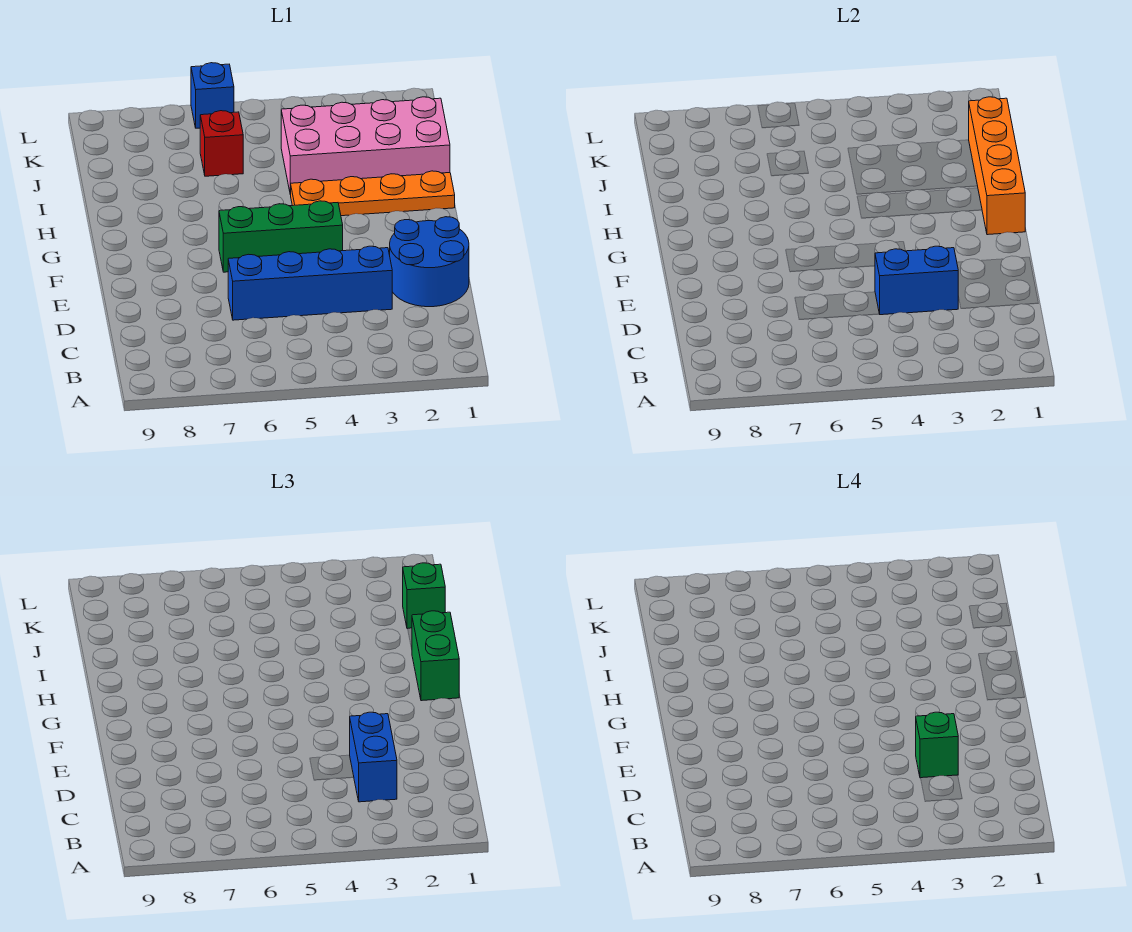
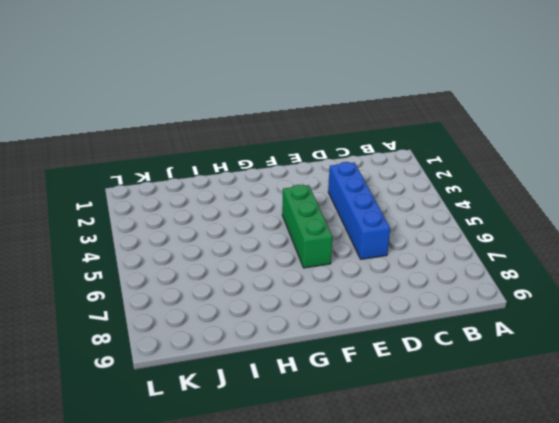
none -> blue round brick D1:E2 level 1
none -> orange plate H1:H4 level 1
none -> pink brick I1:J4 level 1

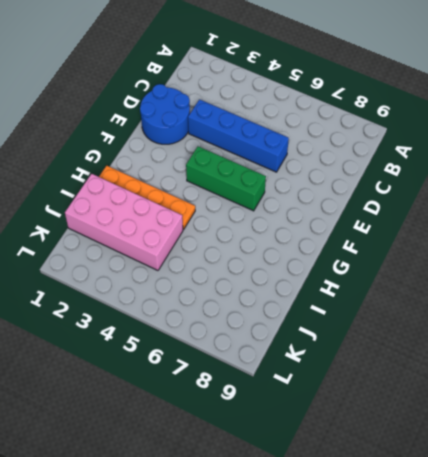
none -> red brick J6 level 1
none -> blue brick L6 level 1
none -> blue brick D3:D4 level 2

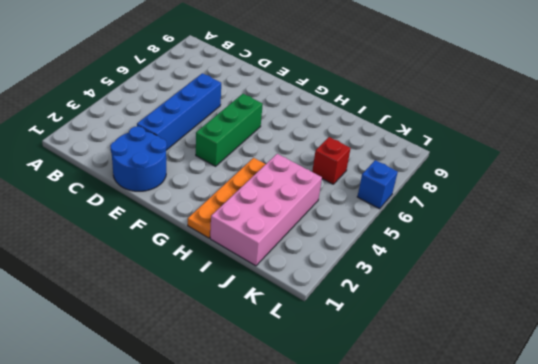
none -> blue brick D3:D4 level 2
none -> orange brick G1:J1 level 2
none -> blue brick C3:D3 level 3

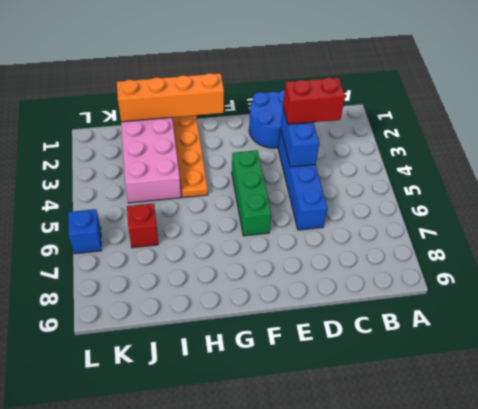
red brick C3:D3 level 3 -> blue brick C3:D3 level 3
none -> green brick G1:H1 level 3
none -> green brick J1 level 3
none -> green brick D3 level 4

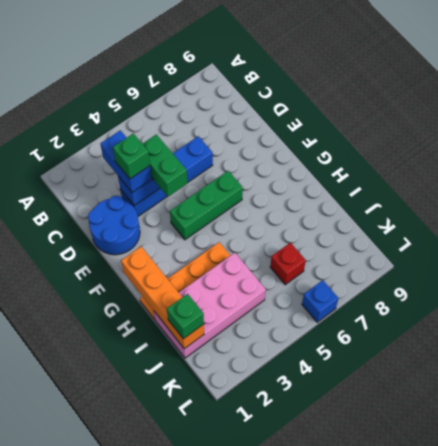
green brick D4:E4 level 3 -> green brick G1:H1 level 3

